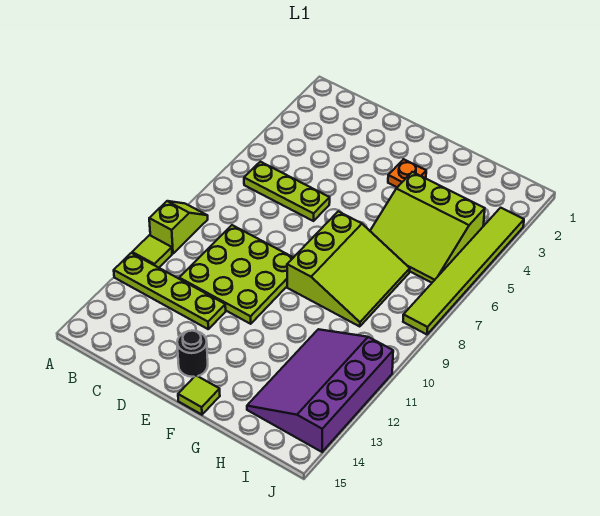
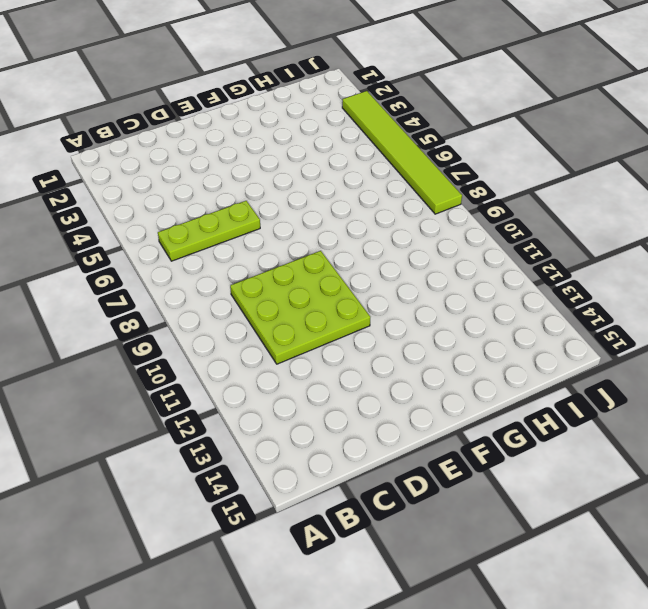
none -> lime slope A9:A10 level 1 top 10
none -> lime tile A11 level 1
none -> lime plate A12:D12 level 1

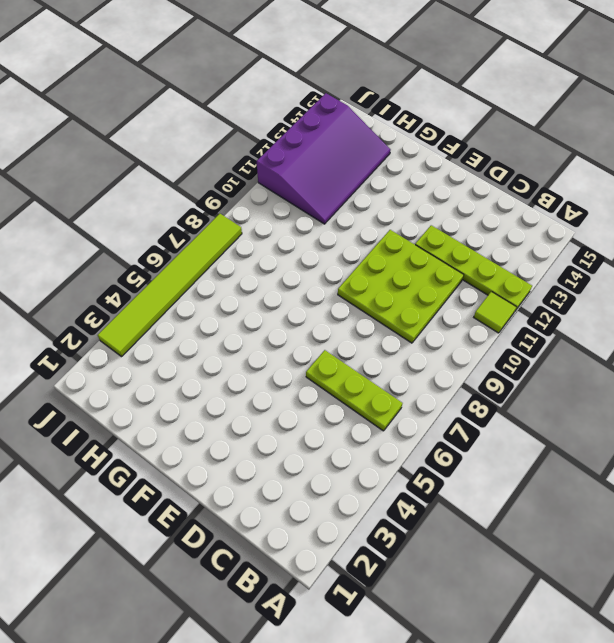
none -> lime slope A9:A10 level 1 top 10
none -> black round brick E14 level 1
none -> orange plate F3 level 1

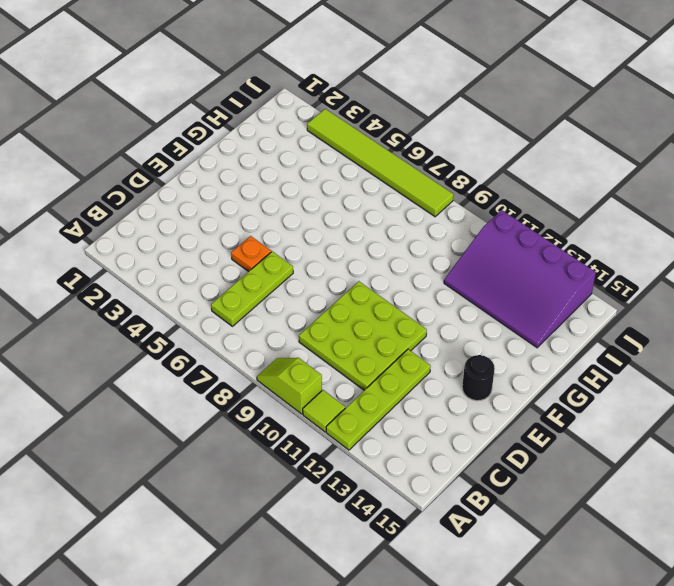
orange plate D5 level 1 -> orange plate F3 level 1
none -> lime slope F7:H9 level 1 top F
none -> lime tile F15 level 1
none -> lime slope G4:I6 level 1 top 4

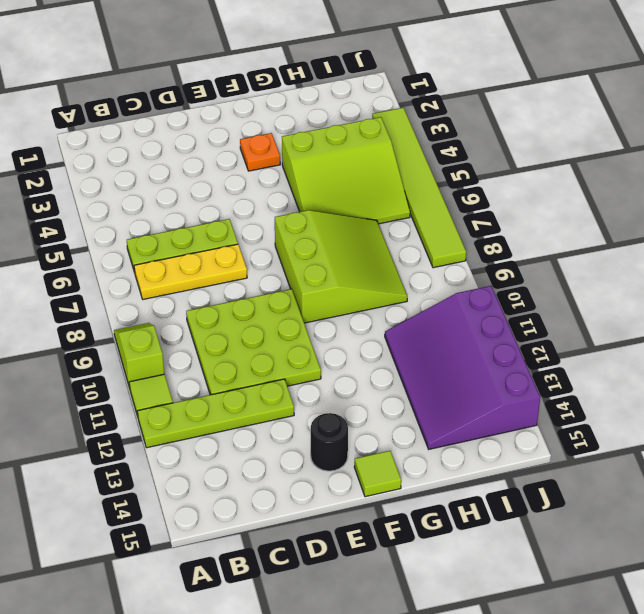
yellow plate B7:D7 level 1 -> none

